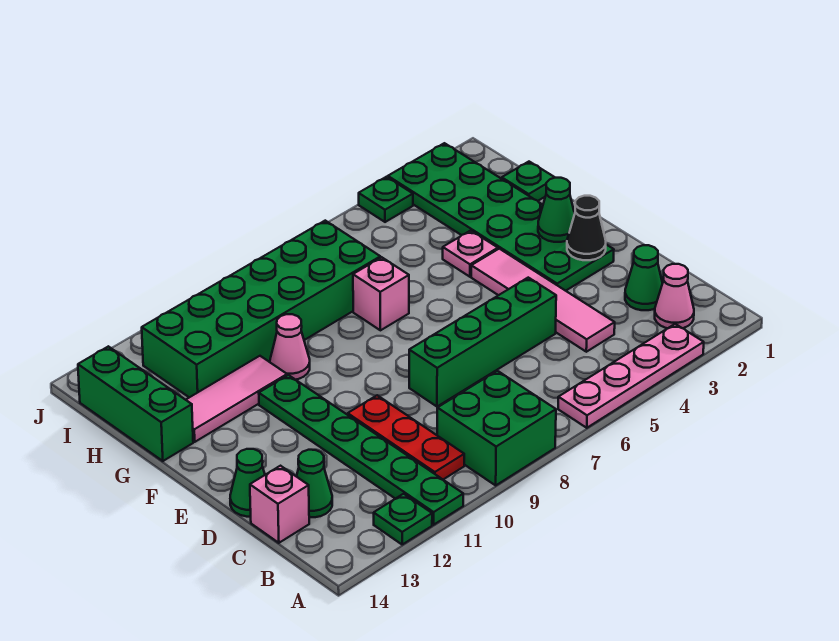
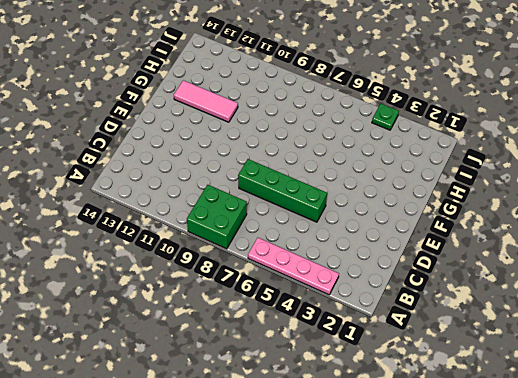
none -> green plate A11:F11 level 1
none -> green plate A12 level 1
none -> pink cone B2 level 1

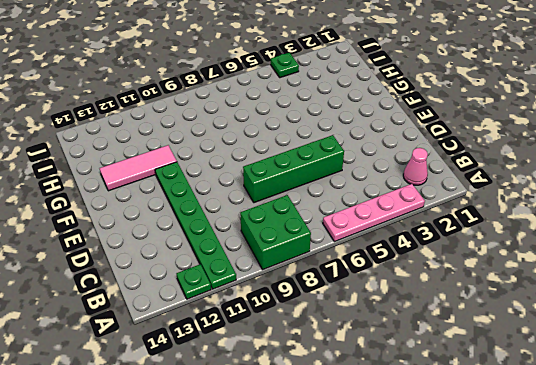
none -> red plate B10:D10 level 1
none -> green cone C2 level 1
none -> pink tile C4:F4 level 1

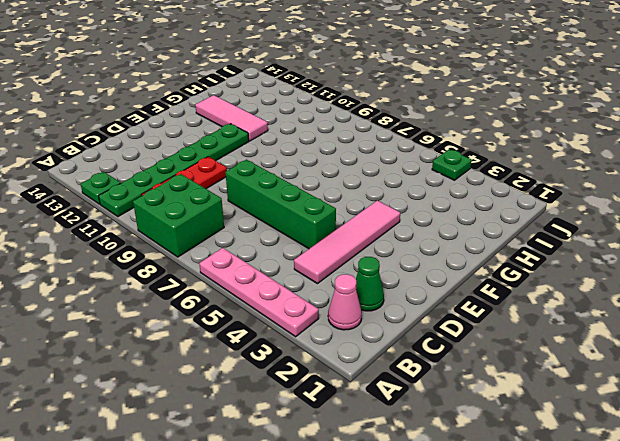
none -> green cone C13 level 1
none -> pink brick C14 level 1
none -> green cone D14 level 1

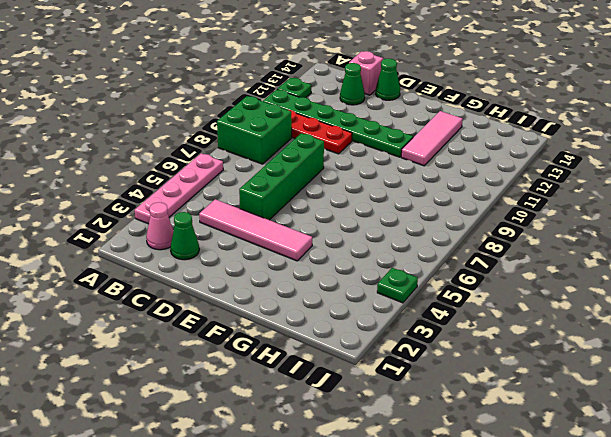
none -> green plate E2:J3 level 1
none -> pink plate G4 level 1
none -> pink brick G7 level 1

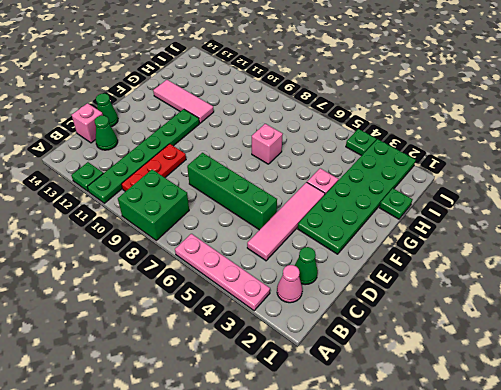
none -> pink cone G10 level 1
none -> green brick G14:I14 level 1
none -> green brick H7:I12 level 1

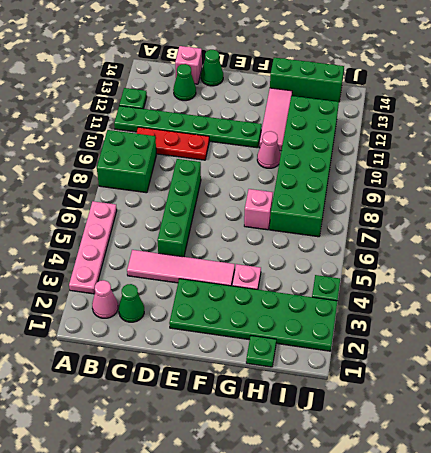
none -> black cone E2 level 2
none -> green cone F2 level 2

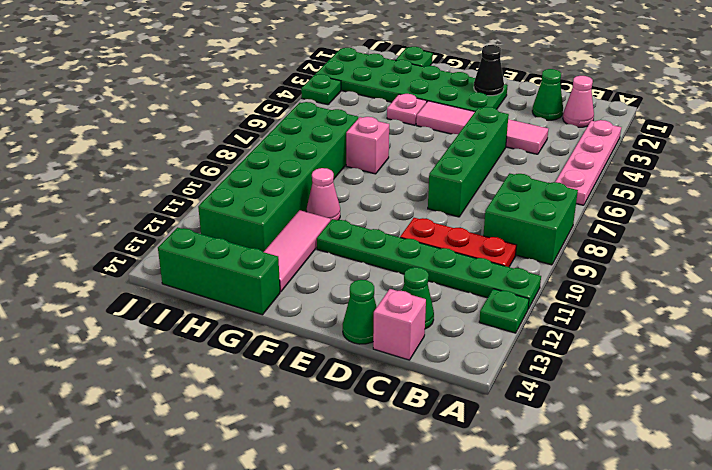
none -> green cone F2 level 2

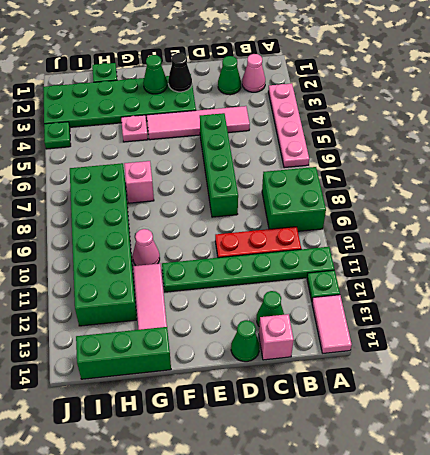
pink tile A13:A14 level 1 -> none

